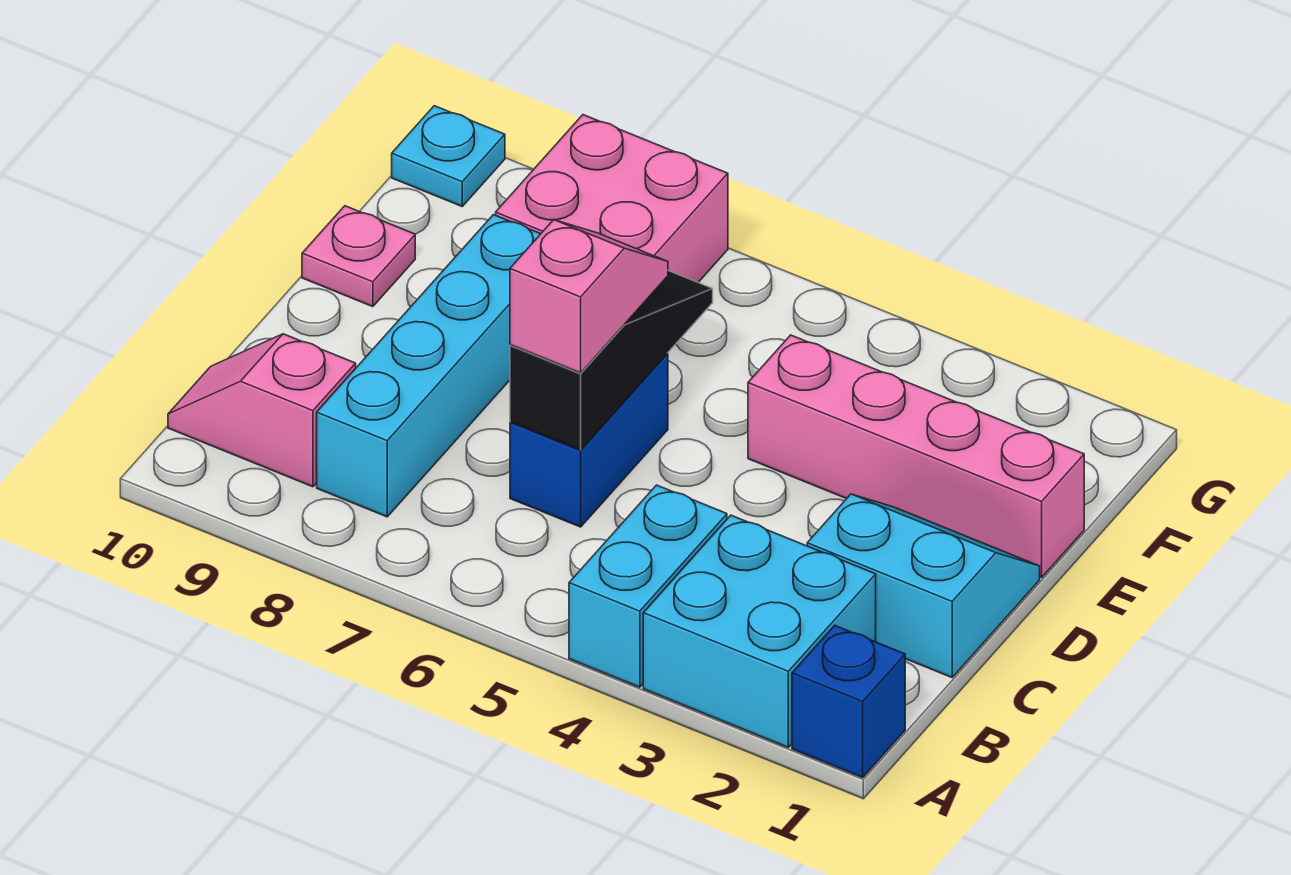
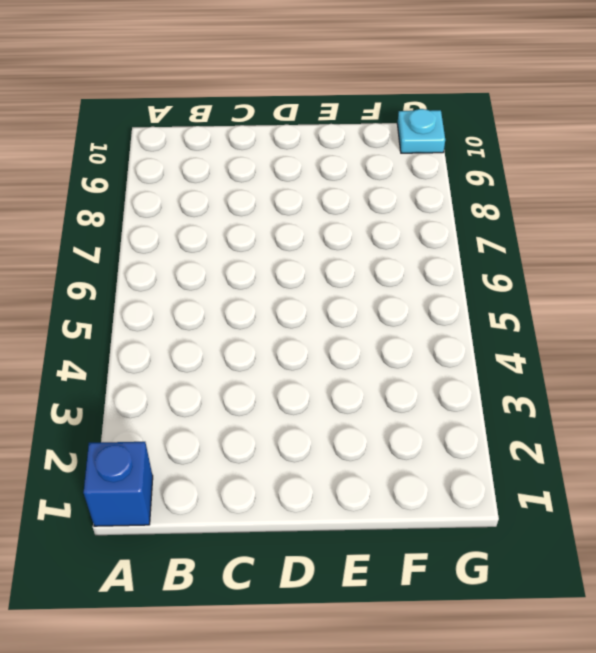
none -> cyan brick A2:B3 level 1
none -> cyan brick A4:B4 level 1
none -> cyan brick B8:E8 level 1

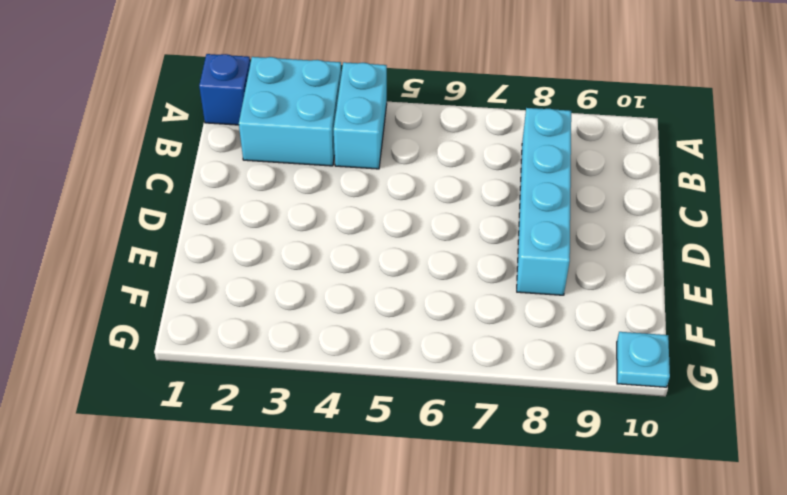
none -> pink slope B9:B10 level 1 top 9
none -> cyan slope C1:D2 level 1 top C
none -> blue brick C6:D6 level 1

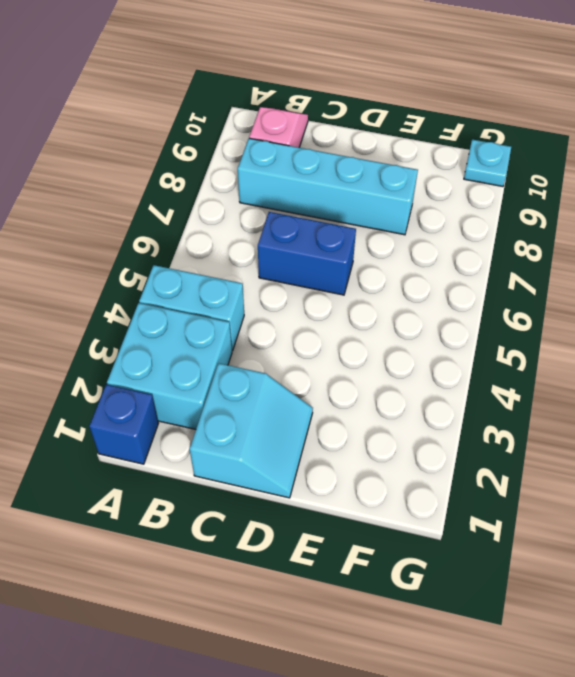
none -> pink brick E1:E4 level 1
none -> pink plate E10 level 1
none -> pink brick F7:G8 level 1

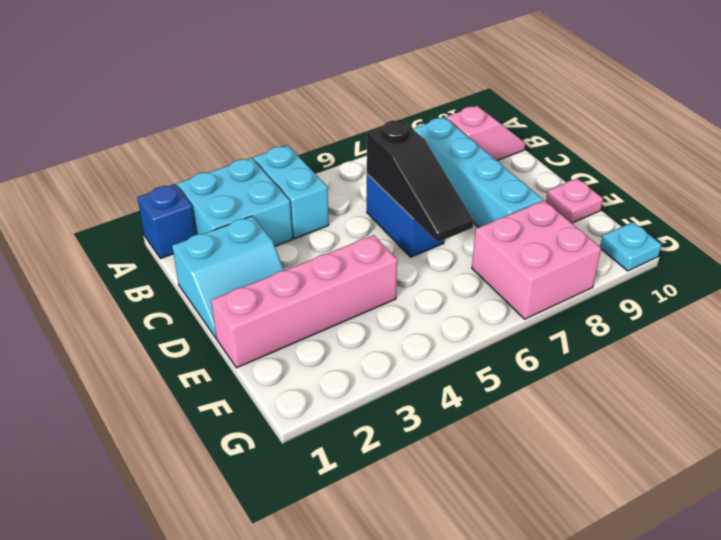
none -> pink slope C6:D6 level 3 top C

